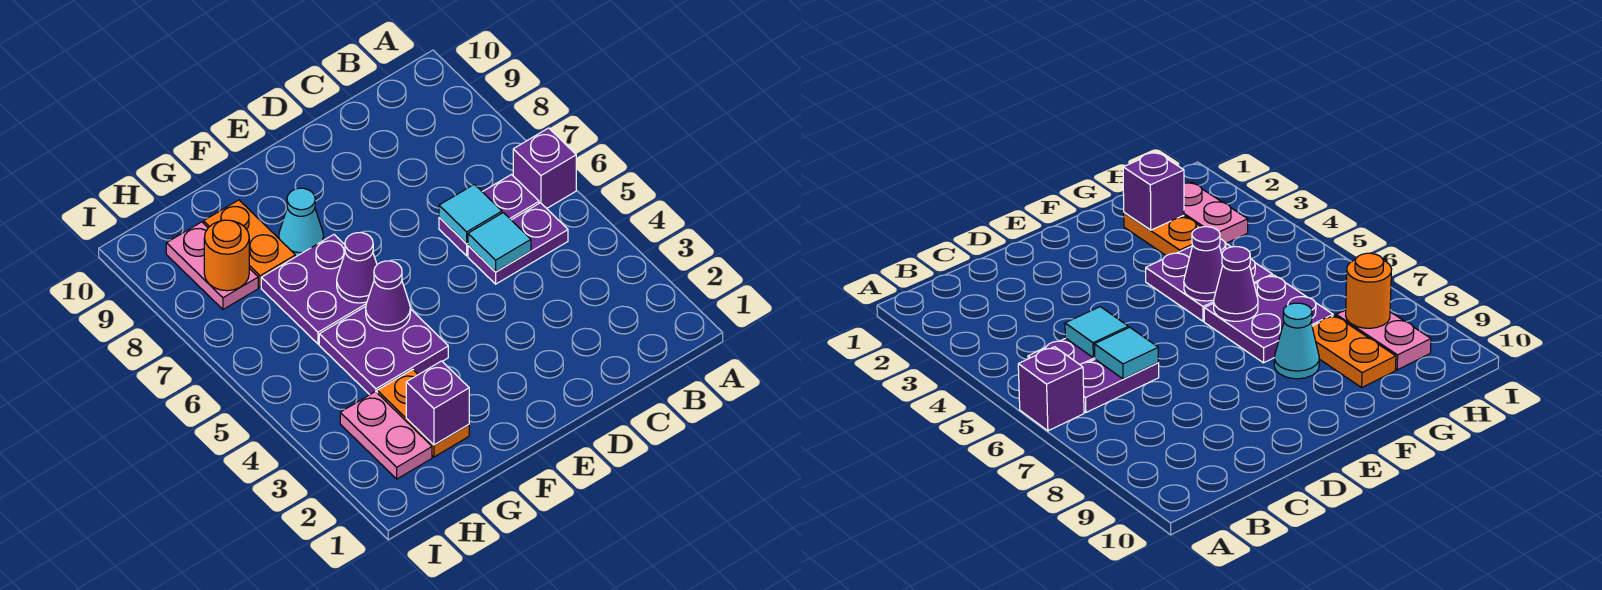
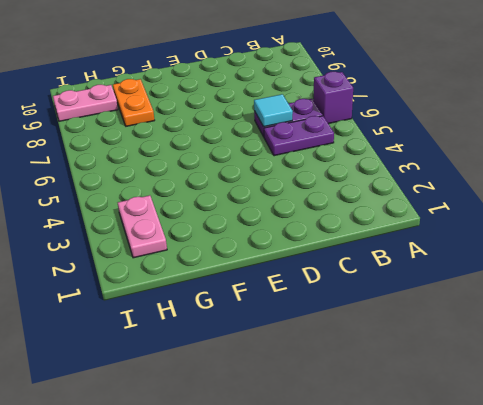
pink plate H9:I9 level 1 -> pink plate H8:H9 level 1
none -> purple plate F4:G5 level 1
none -> purple plate F6:G7 level 1
none -> cyan cone F8 level 1

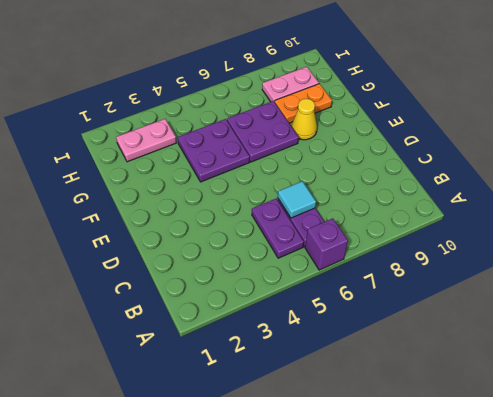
yellow cone F8 level 1 -> cyan cone F8 level 1
none -> orange plate G2:G3 level 1
none -> cyan tile C5 level 2
none -> purple cone F5 level 2

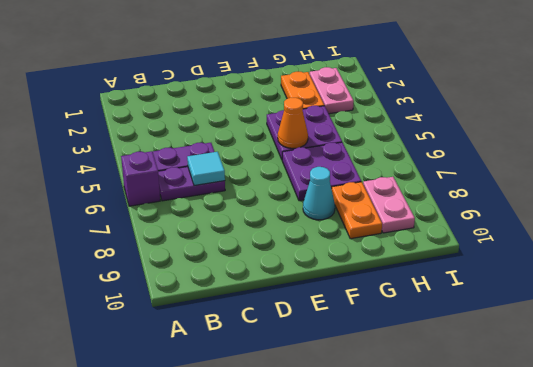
orange cone F5 level 2 -> purple cone F5 level 2
none -> cyan tile C5 level 2
none -> purple cone F6 level 2
none -> purple brick G2 level 2

